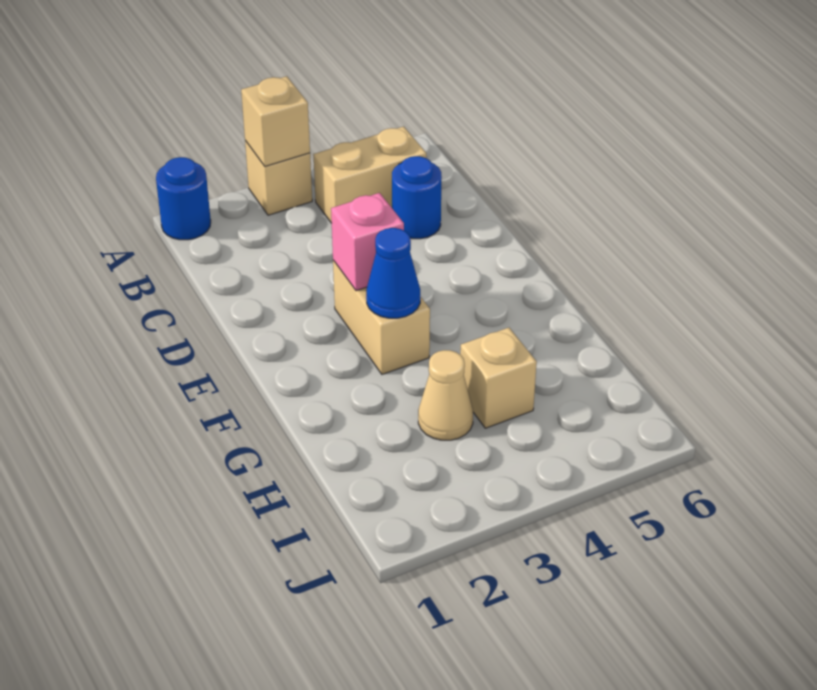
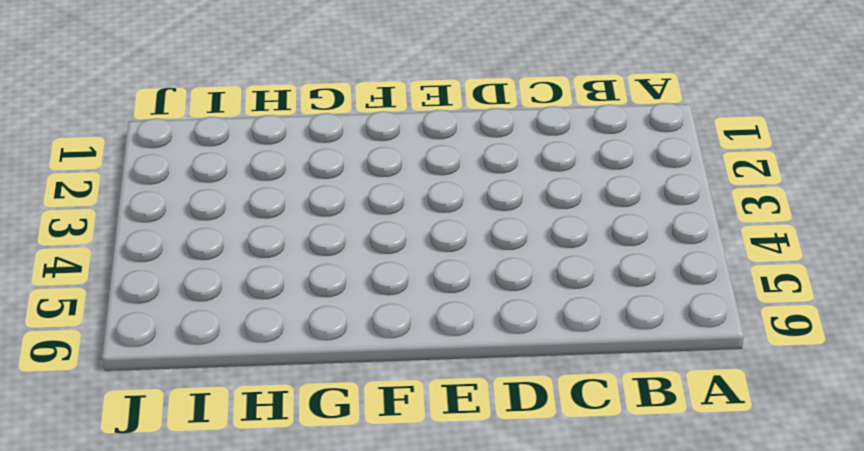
none -> blue round brick A1 level 1
none -> tan brick A3 level 1

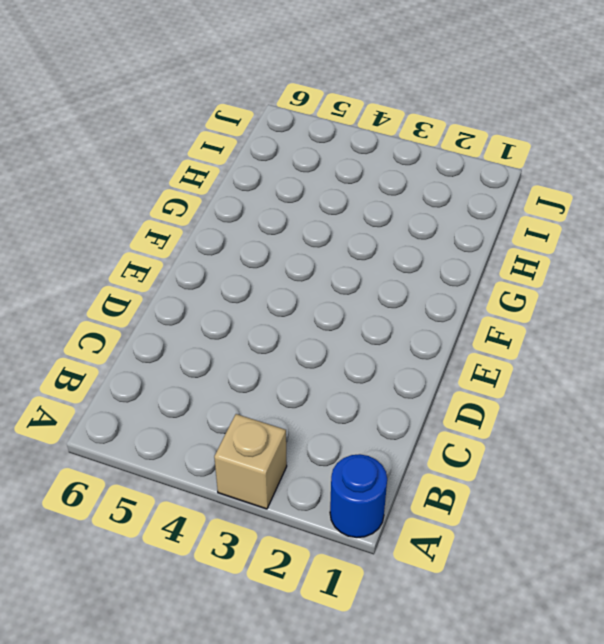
none -> tan brick B4:B5 level 1
none -> blue round brick C5 level 1

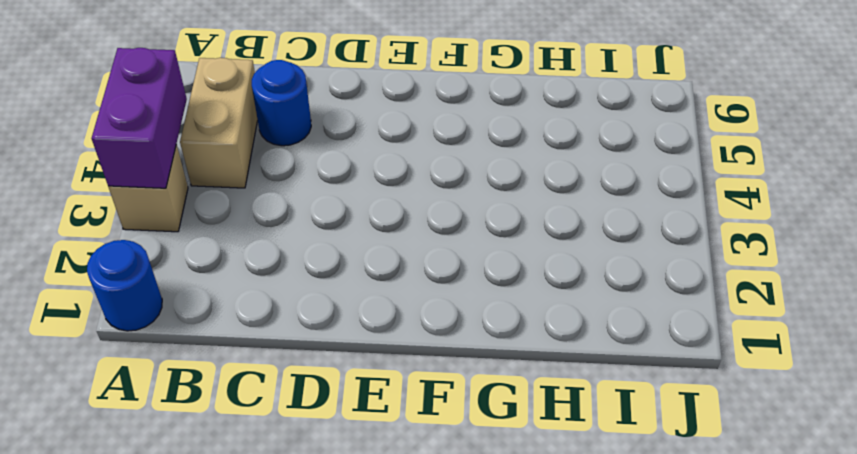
purple brick A3:A4 level 2 -> tan brick A3 level 2
none -> tan brick E3:F3 level 1
none -> tan cone H3 level 1

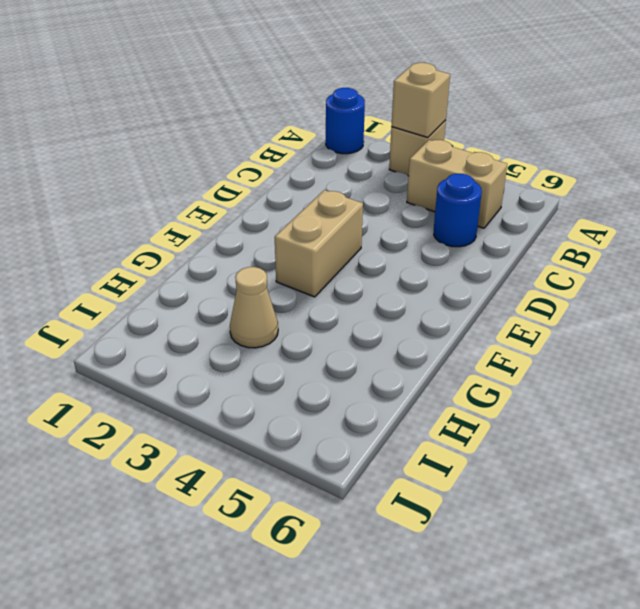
none -> tan brick H4 level 1
none -> pink brick E3 level 2

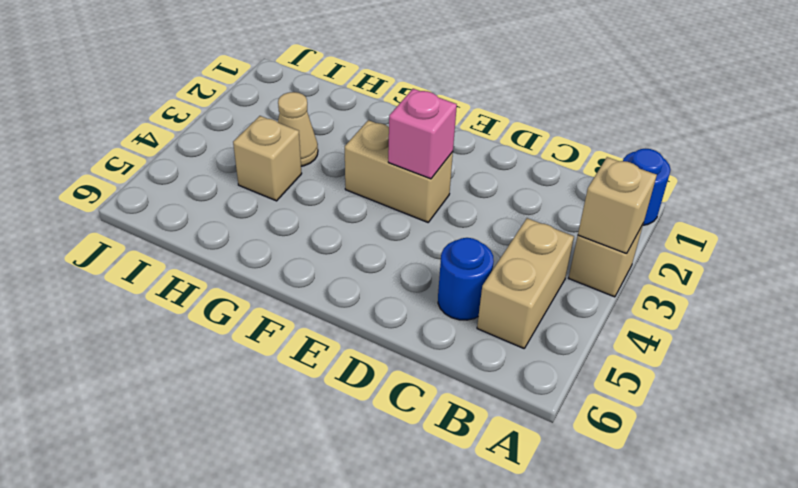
none -> blue cone F3 level 2

